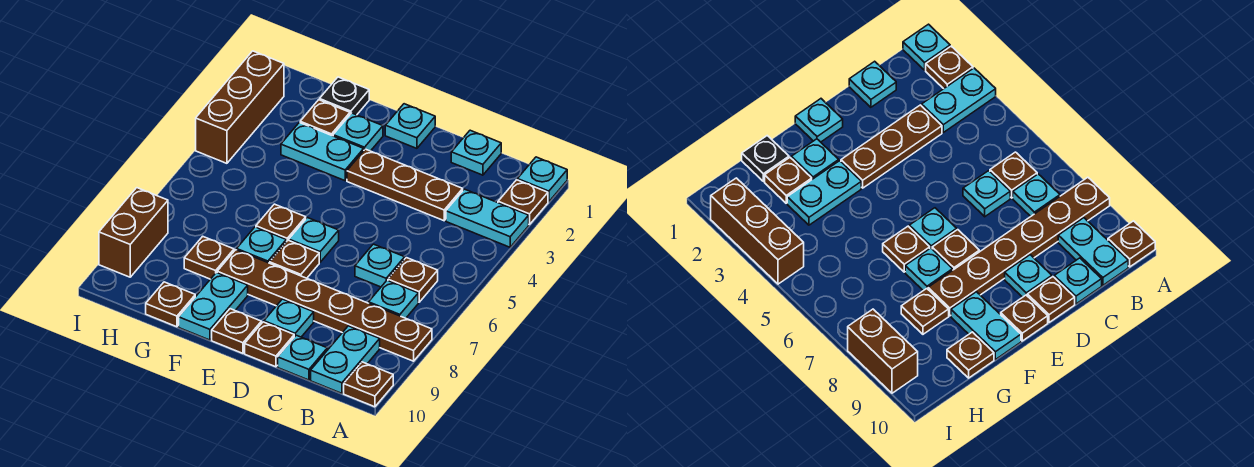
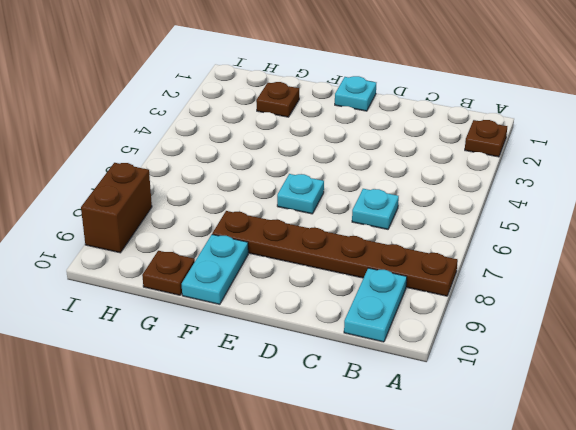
none -> cyan plate A1 level 1
none -> cyan plate A3:B3 level 1
none -> brown plate A10 level 1

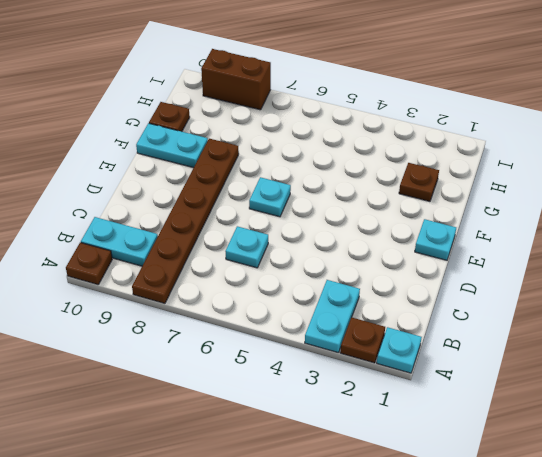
none -> brown plate B6 level 1
none -> cyan plate B7 level 1
none -> cyan plate C1 level 1

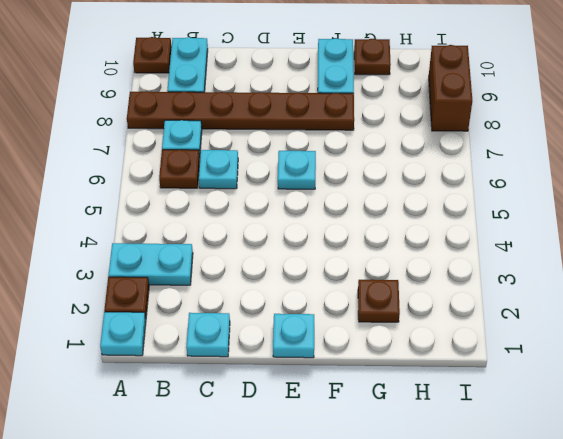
none -> brown plate C3:E3 level 1
none -> cyan plate C10 level 1
none -> cyan plate D9 level 1

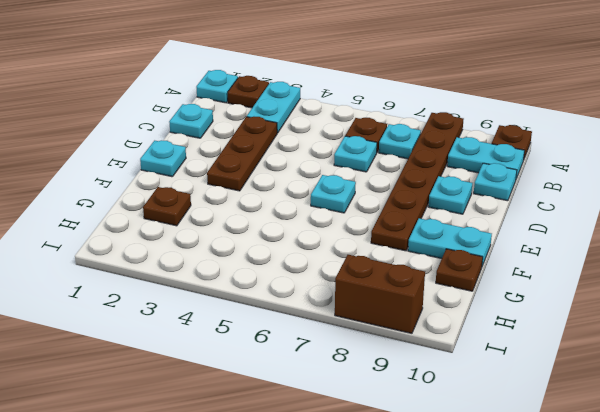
none -> brown plate D10 level 1
none -> brown plate E7 level 1
none -> brown plate E10 level 1

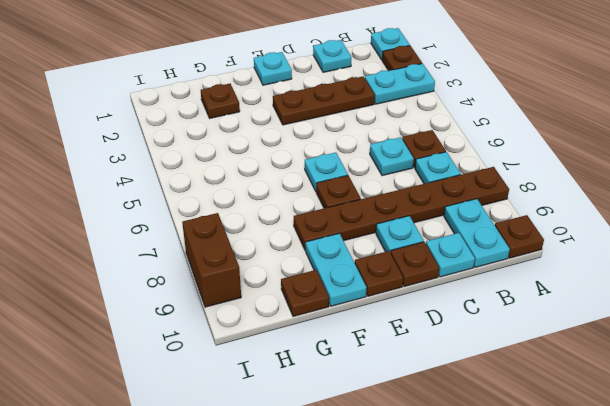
none -> cyan plate F2 level 1
none -> cyan plate F3:G3 level 1
none -> brown plate F6 level 1

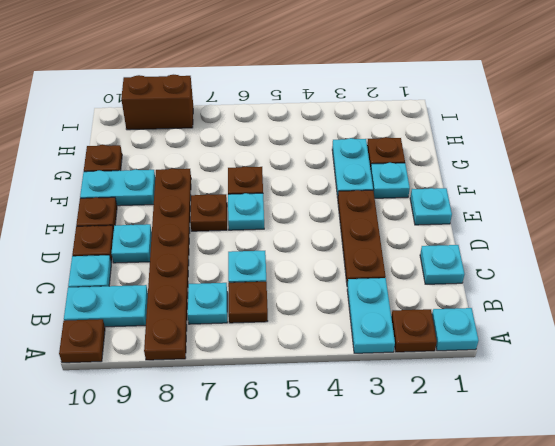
none -> cyan plate F7 level 1
none -> black plate G1 level 1
none -> brown plate G8 level 1

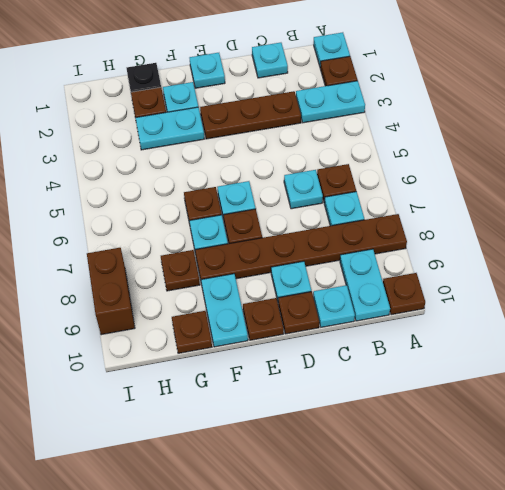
none -> brown brick I2:I4 level 1

